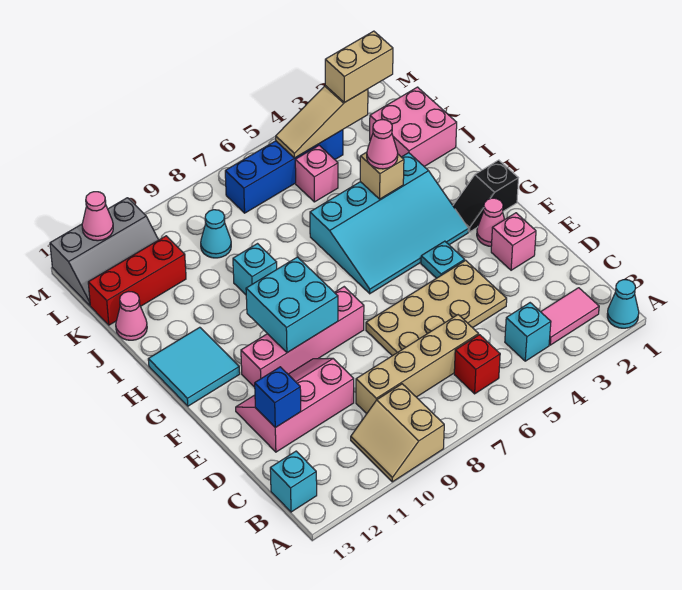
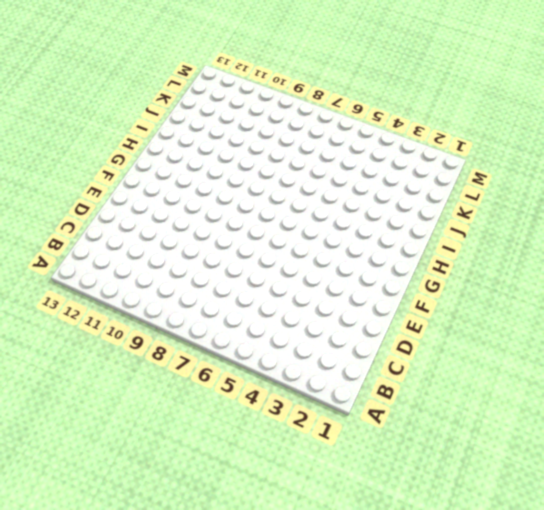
none -> cyan cone A1 level 1
none -> tan slope A9:B10 level 1 top 9
none -> pink tile B2:B3 level 1
none -> cyan brick B4 level 1

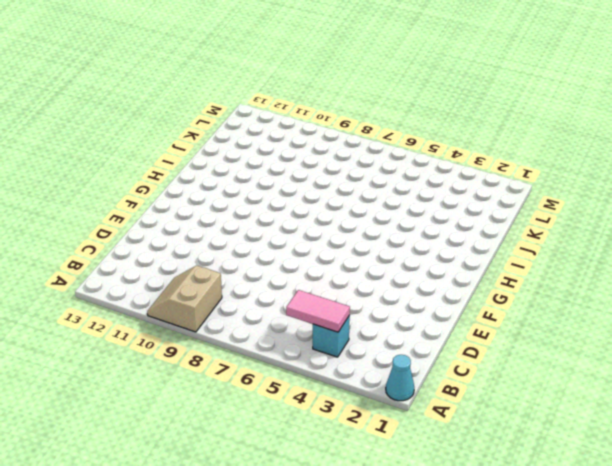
pink tile B4:B5 level 2 -> pink tile B2:B3 level 1
none -> red brick B6 level 1
none -> cyan brick B13 level 1
none -> tan brick C6:C9 level 1
none -> tan plate D4:E7 level 1

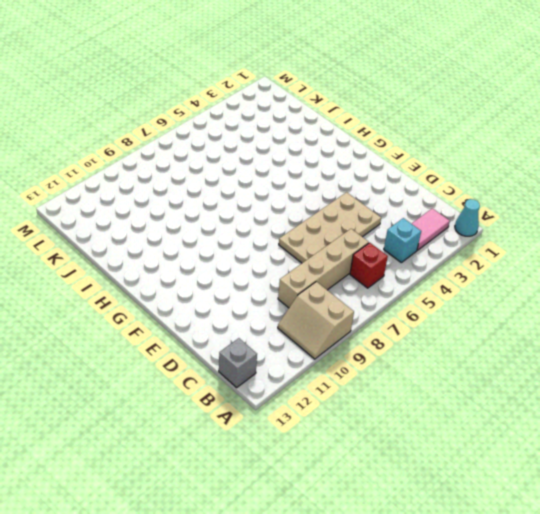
grey brick B13 level 1 -> cyan brick B13 level 1
none -> pink slope D10:E12 level 1 top D
none -> pink brick E2 level 1
none -> pink cone F2 level 1
none -> cyan plate F4 level 1

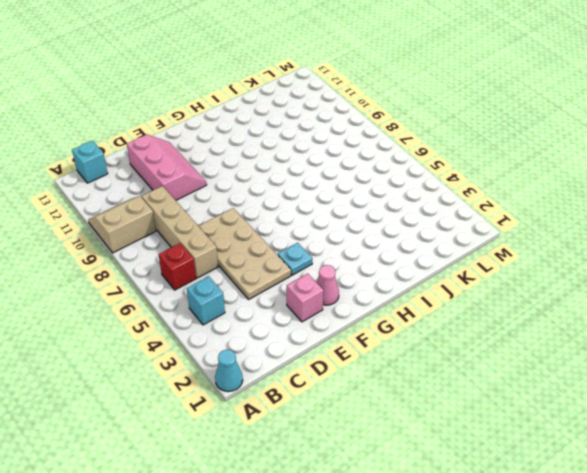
none -> pink tile B2:B3 level 1
none -> pink brick F8:F11 level 1
none -> black slope G1:G2 level 1 top 1
none -> cyan slope G3:I6 level 1 top I

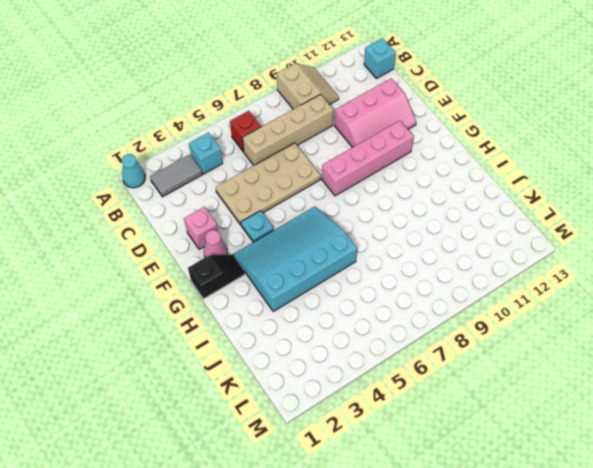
grey tile B2:B3 level 1 -> pink tile B2:B3 level 1
none -> cyan tile G12:H13 level 1
none -> cyan brick I9 level 1
none -> pink brick J1:K2 level 1
none -> pink cone J13 level 1

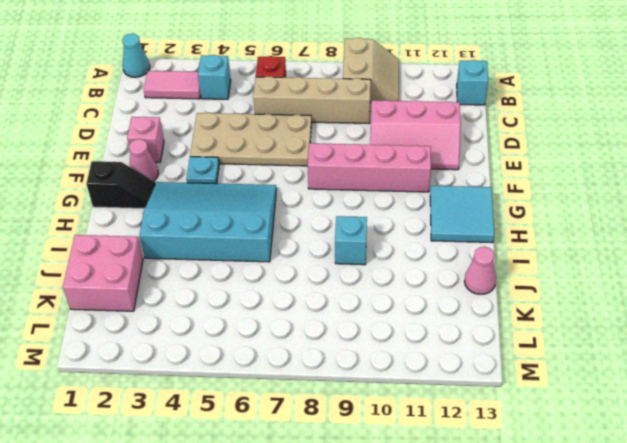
none -> pink brick K5 level 1
none -> cyan cone K9 level 1
none -> red brick K11:K13 level 1
none -> blue brick L4:L7 level 1

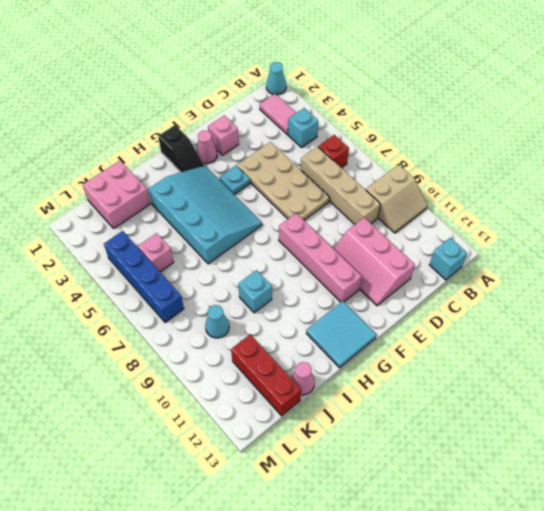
none -> grey slope L11:M13 level 1 top M
none -> blue brick D12 level 2
none -> cyan brick F9:G10 level 2
none -> tan brick I4 level 2

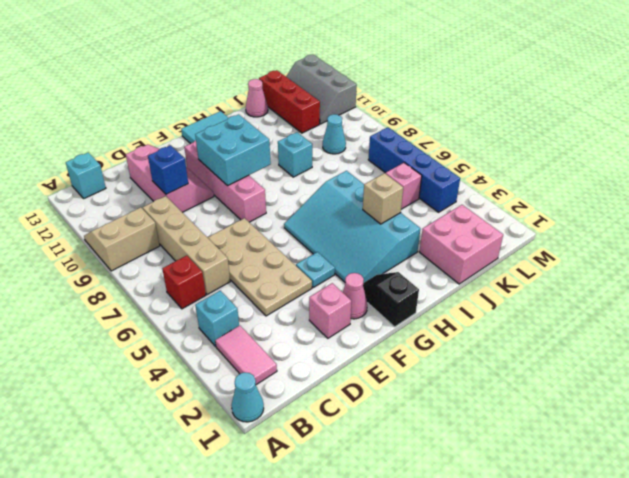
blue brick D10 level 2 -> blue brick D12 level 2
none -> tan slope L3:L5 level 2 top 3
none -> pink cone M12 level 2
none -> pink cone I4 level 3
none -> tan brick L2:L3 level 3

